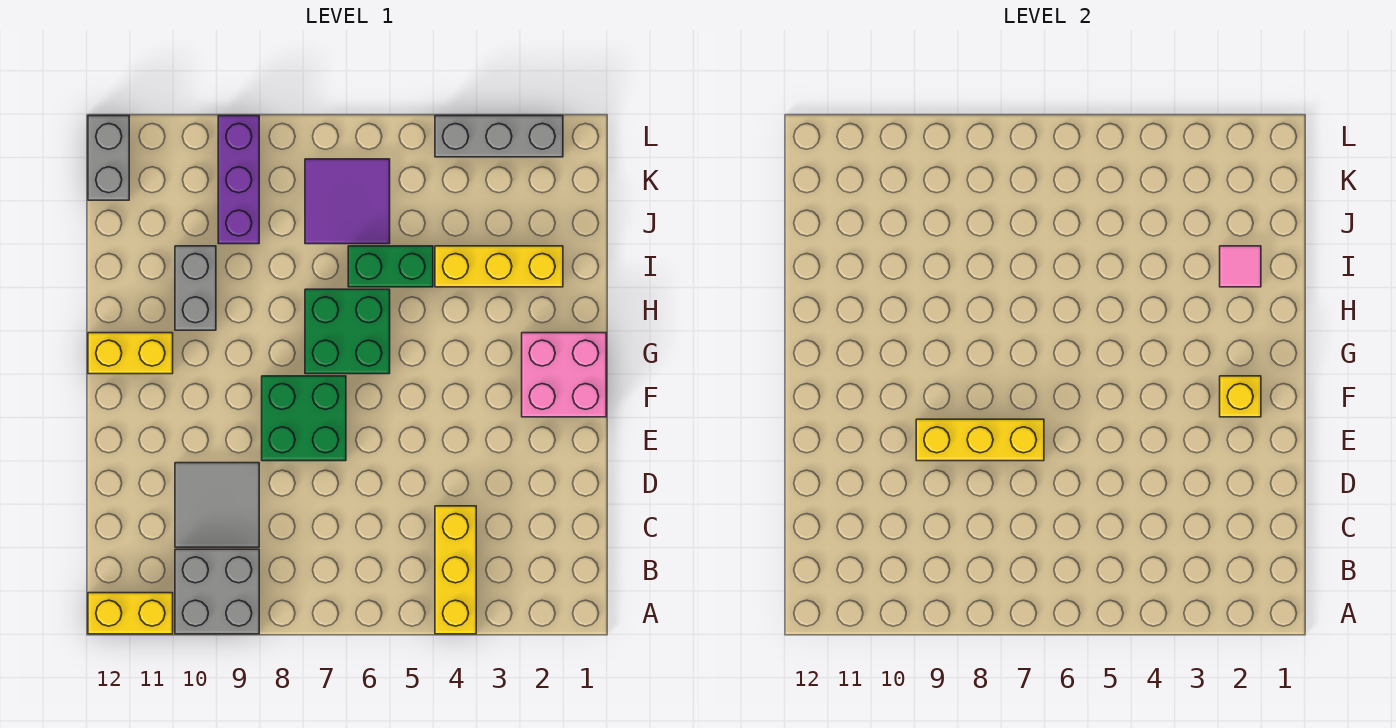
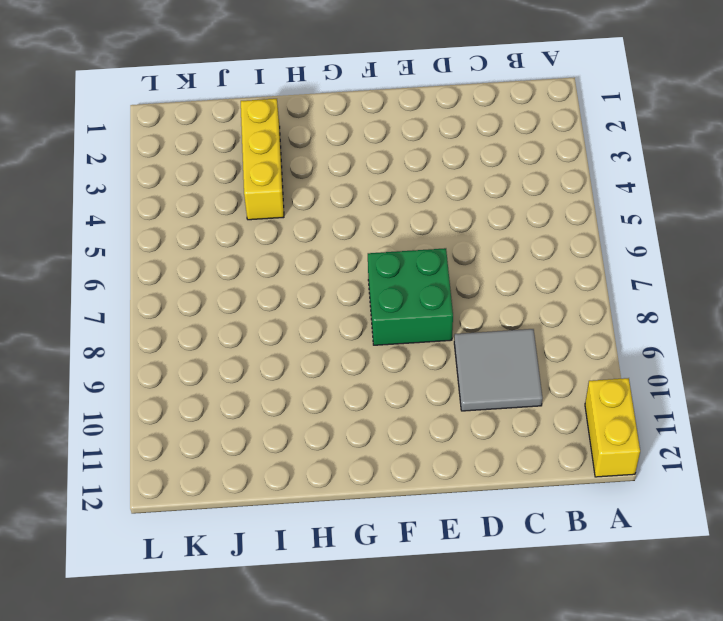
none -> yellow brick A4:C4 level 1
none -> grey brick A9:B10 level 1
none -> pink brick F1:G2 level 1

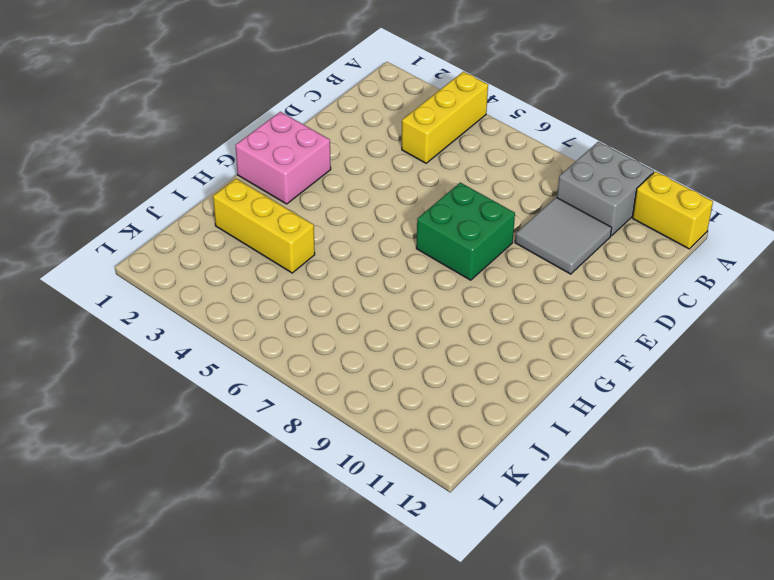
none -> green brick G6:H7 level 1
none -> yellow brick G11:G12 level 1
none -> grey brick H10:I10 level 1

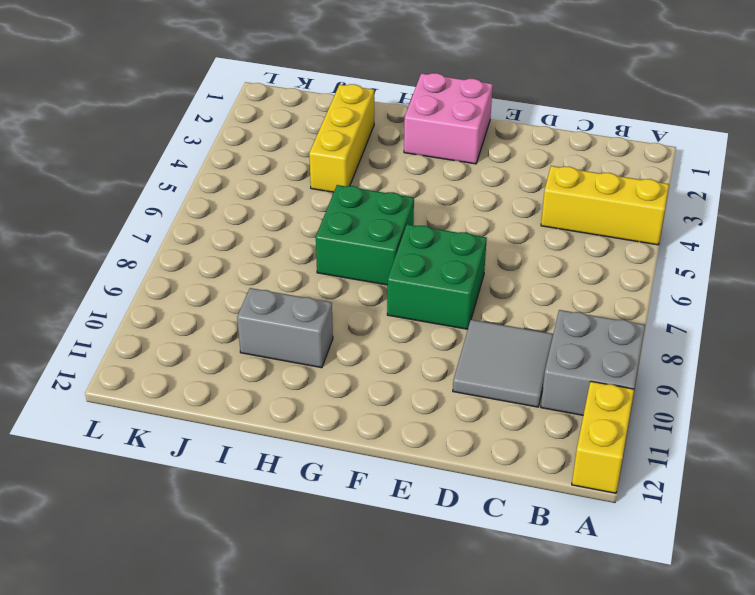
none -> yellow brick G11:G12 level 1
none -> green brick I5:I6 level 1
none -> purple tile J6:K7 level 1

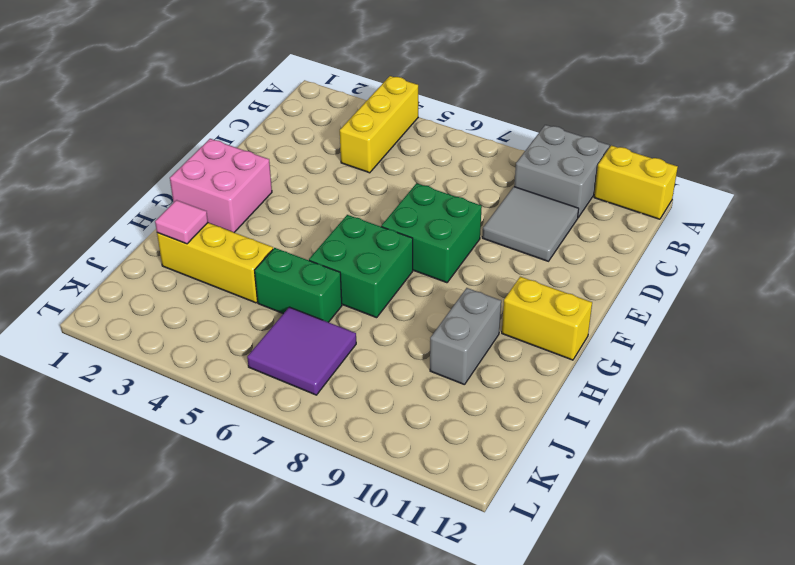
none -> purple brick J9:L9 level 1
none -> grey brick K12:L12 level 1
none -> grey brick L2:L4 level 1

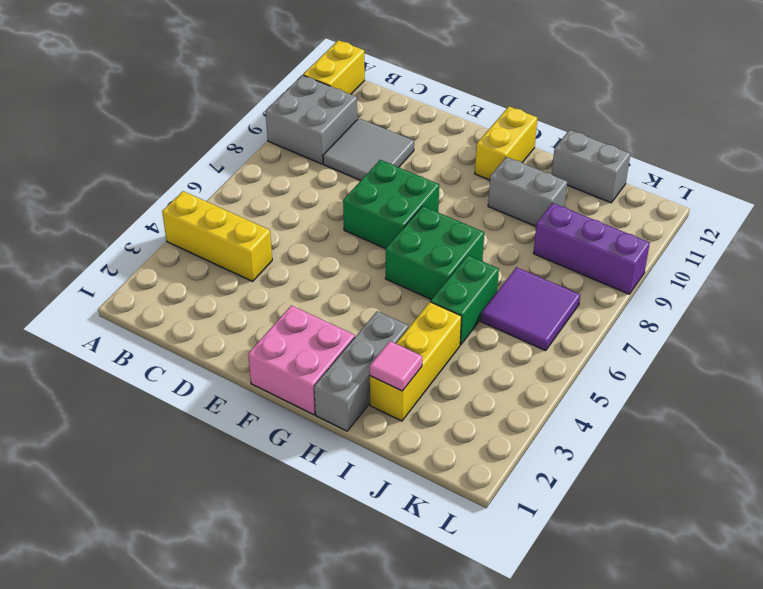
grey brick H1:H3 level 1 -> grey brick L2:L4 level 1
grey brick I12:J12 level 1 -> grey brick K12:L12 level 1
none -> yellow brick E7:E9 level 2
none -> yellow brick F2 level 2

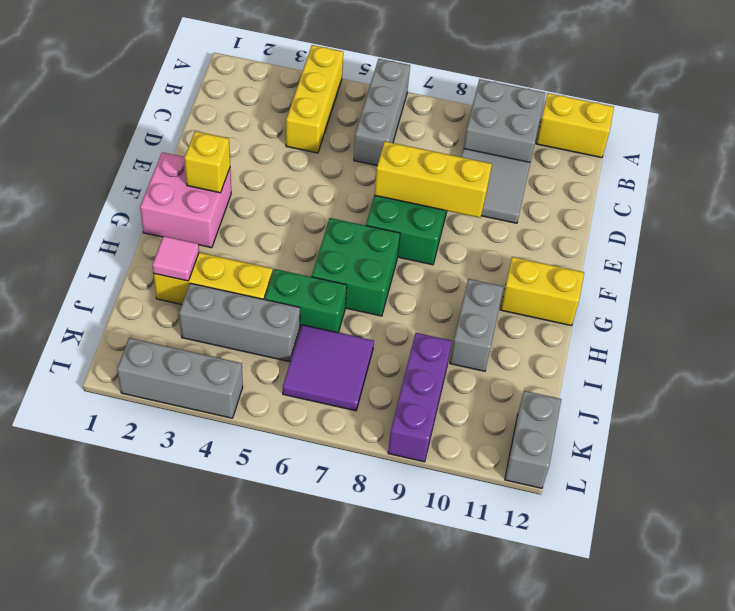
grey brick A6:C6 level 1 -> none
grey brick J3:J5 level 1 -> none

